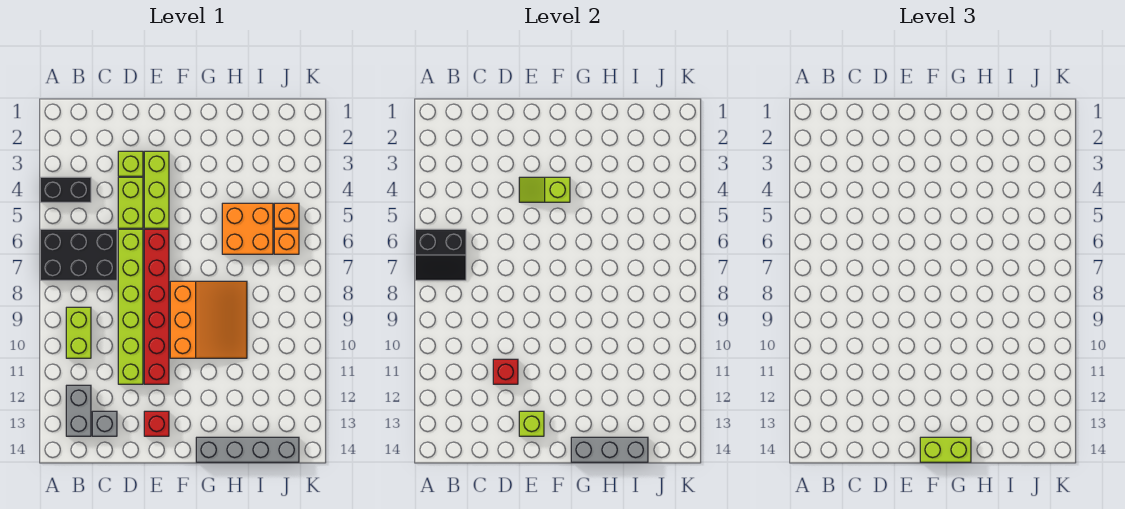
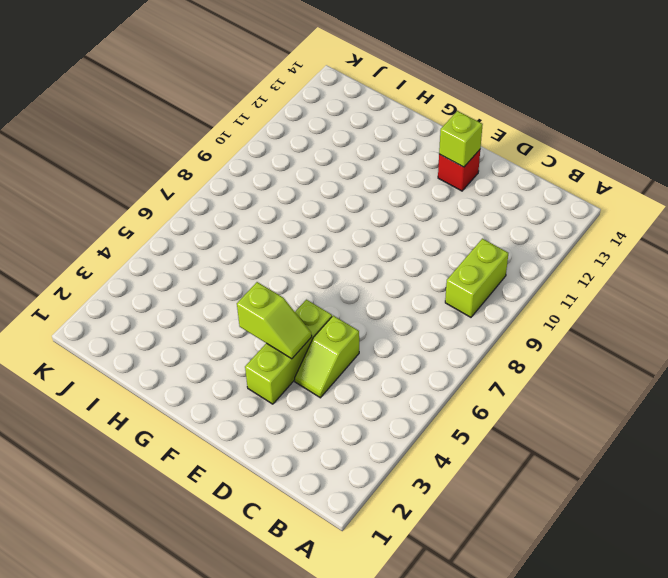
lime slope D4:D5 level 1 top 5 -> lime brick D4:D5 level 1
none -> black brick A4:B4 level 1
none -> black brick A6:C7 level 1
none -> grey brick B12:B13 level 1

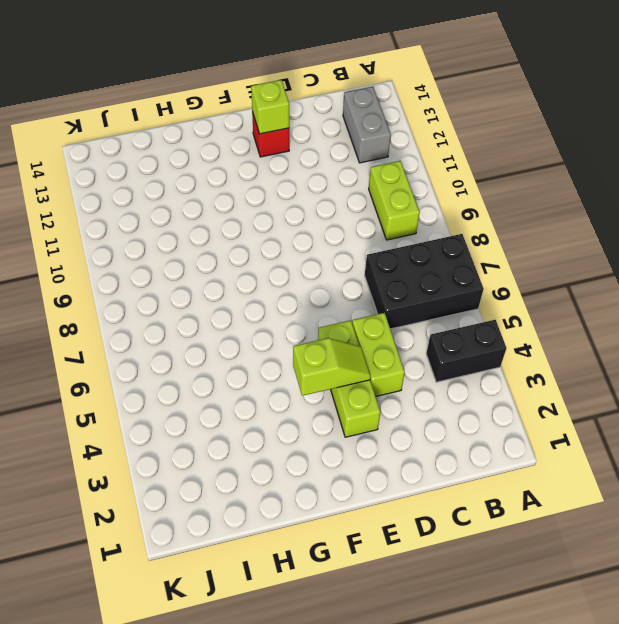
none -> grey brick C13 level 1
none -> lime brick D3 level 1
none -> lime brick D6:D11 level 1

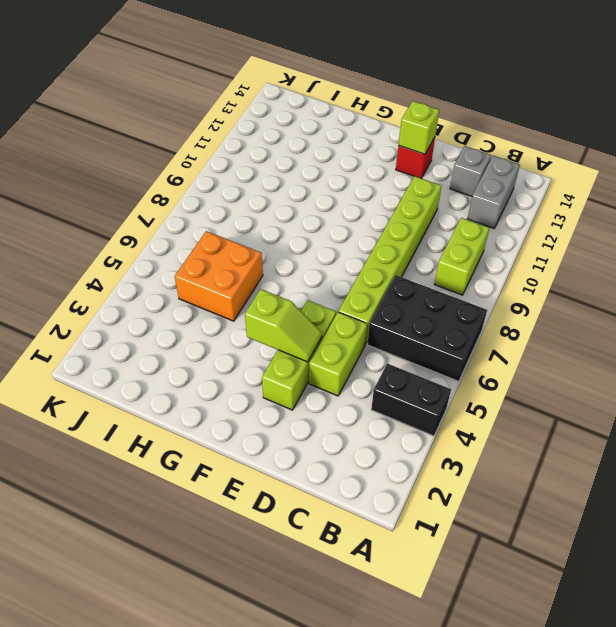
none -> lime brick D3 level 1
none -> red brick E6:E11 level 1
none -> orange slope F8:H10 level 1 top F

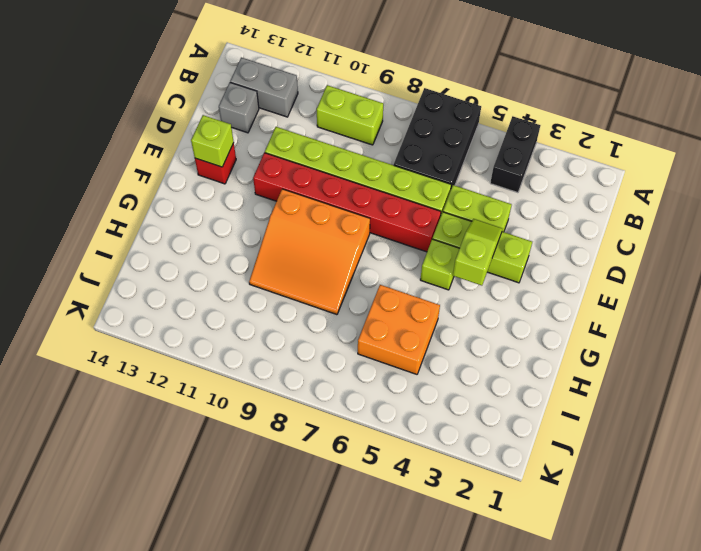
lime brick F5 level 1 -> lime brick D3 level 1
none -> grey brick G14:J14 level 1
none -> orange brick J5 level 1
none -> orange brick J6 level 1

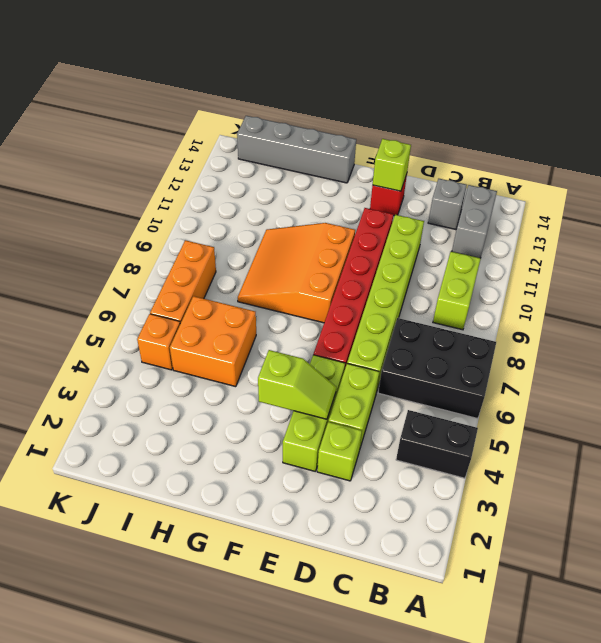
orange brick J6:J8 level 1 -> orange brick J6 level 1
none -> black slope A6:B7 level 2 top 6
none -> red brick D11 level 2
none -> grey brick G14:I14 level 2

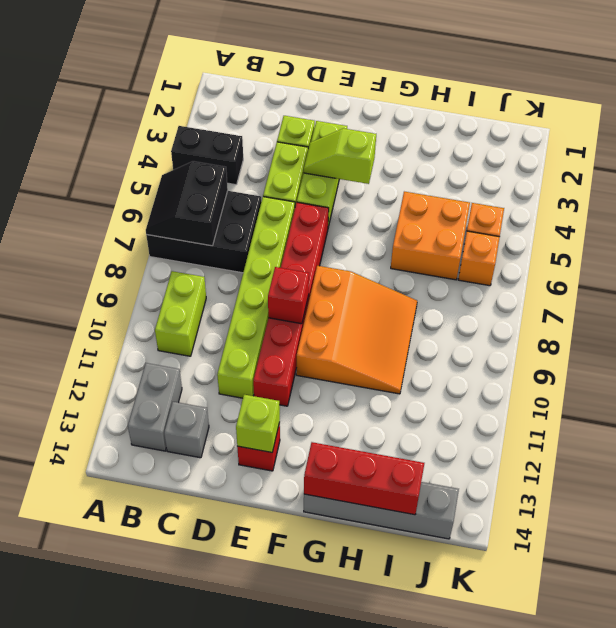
black slope A6:B7 level 2 top B -> black slope A6:B7 level 2 top 6
red brick E9 level 2 -> red brick D11 level 2
red brick G14:I14 level 2 -> grey brick G14:I14 level 2
none -> lime brick F14:G14 level 3

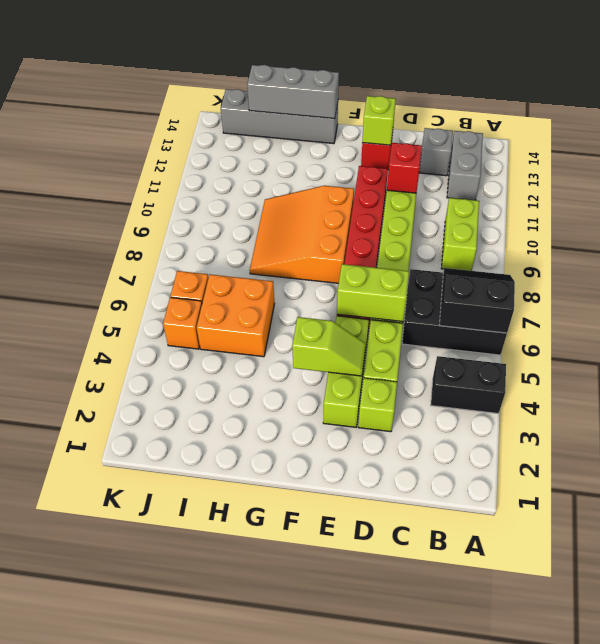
lime brick D6:E6 level 2 -> lime brick F14:G14 level 3

